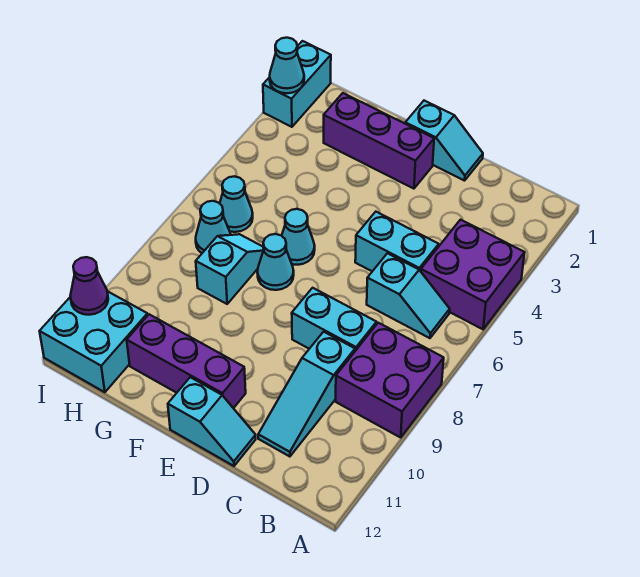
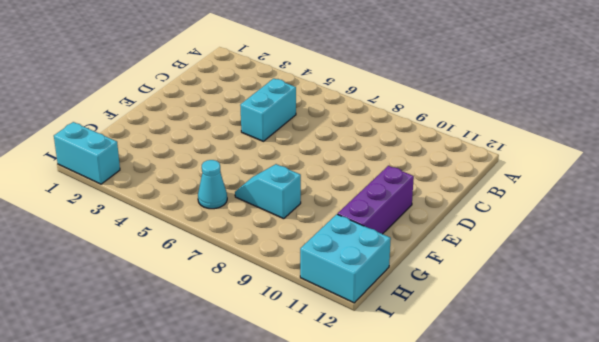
none -> purple brick A4:B5 level 1
none -> purple brick A8:B9 level 1
none -> cyan slope B6:C6 level 1 top C

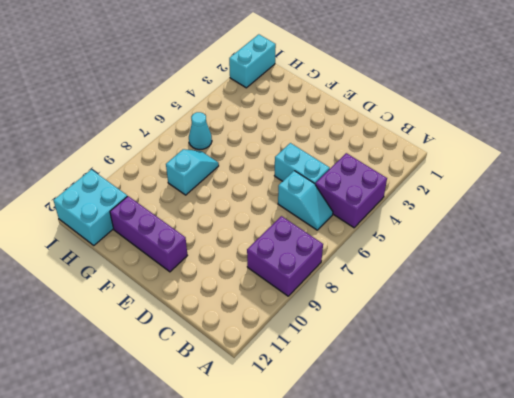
none -> cyan brick C8:D8 level 1
none -> cyan slope C9:C11 level 1 top 9
none -> cyan slope D1:E1 level 1 top E

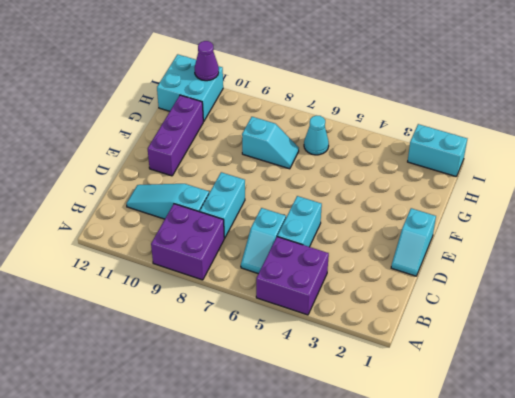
none -> cyan slope D12:E12 level 1 top E
none -> purple brick E2:G2 level 1
none -> cyan cone F6 level 1

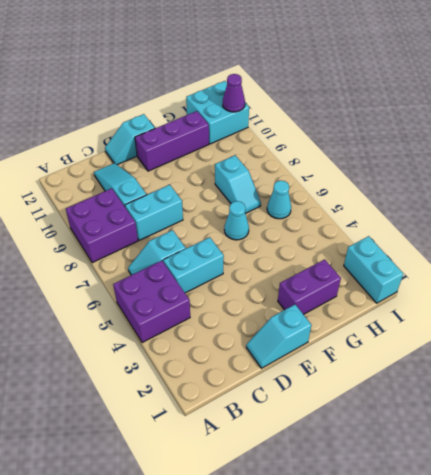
purple brick F2:G2 level 1 -> purple brick E2:G2 level 1
none -> cyan cone F7 level 1
none -> cyan cone H7 level 1
none -> cyan cone I2 level 2

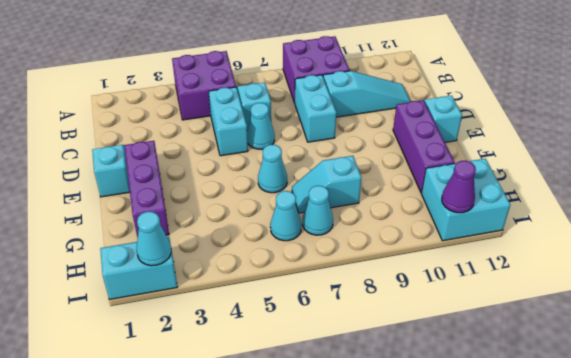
cyan cone D6 level 1 -> cyan cone F7 level 1

